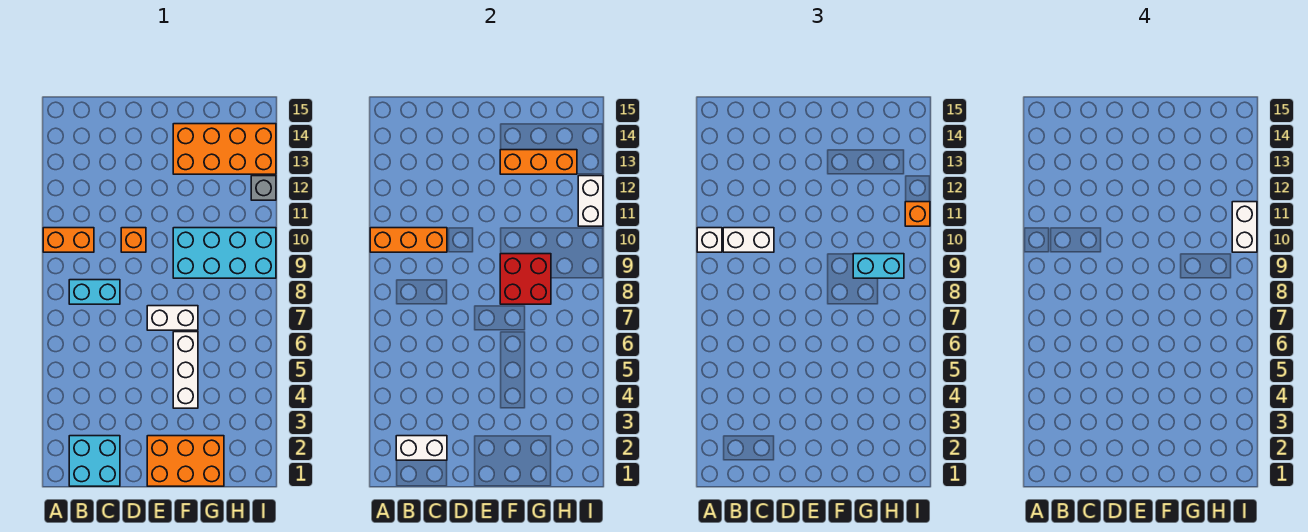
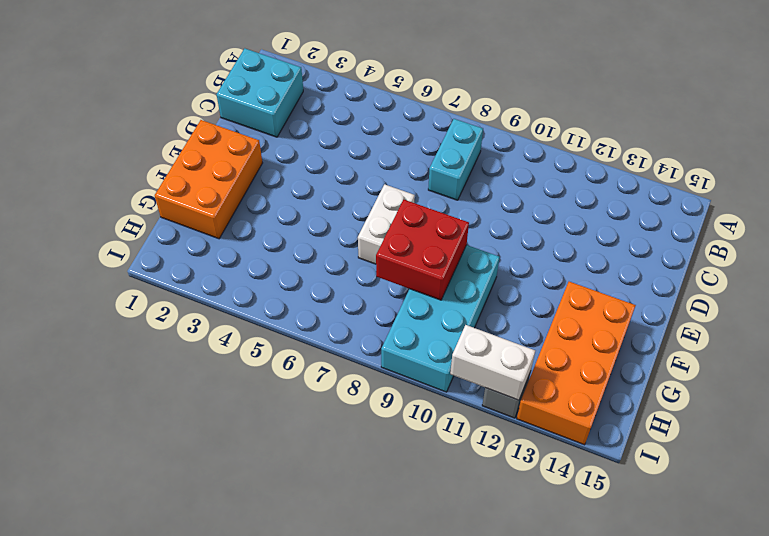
none -> orange brick A10:B10 level 1
none -> orange brick D10 level 1
none -> white brick F4:F6 level 1

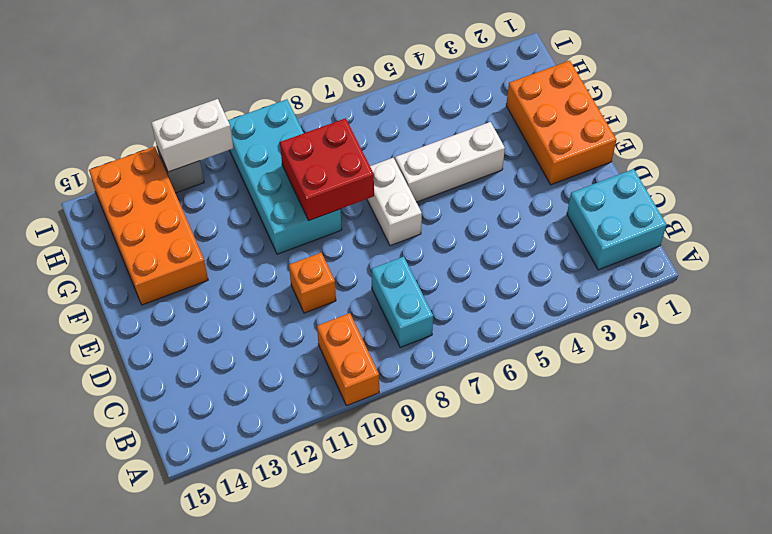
none -> orange brick A10:C10 level 2
none -> white brick B2:C2 level 2
none -> orange brick F13:H13 level 2

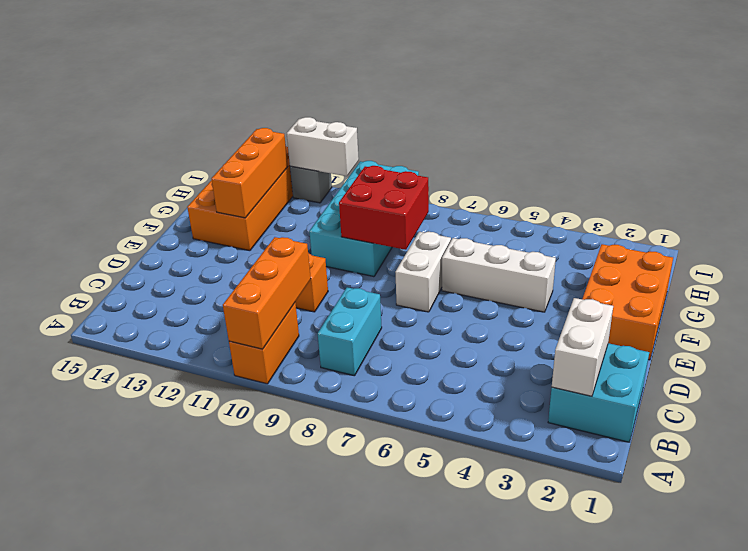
none -> white brick A10 level 3
none -> white brick B10:C10 level 3
none -> cyan brick G9:H9 level 3

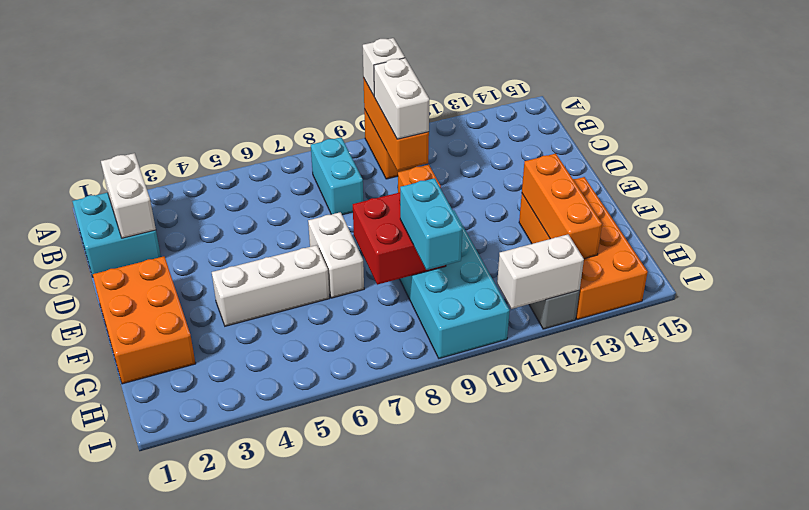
none -> orange brick I11 level 3
none -> white brick I10:I11 level 4

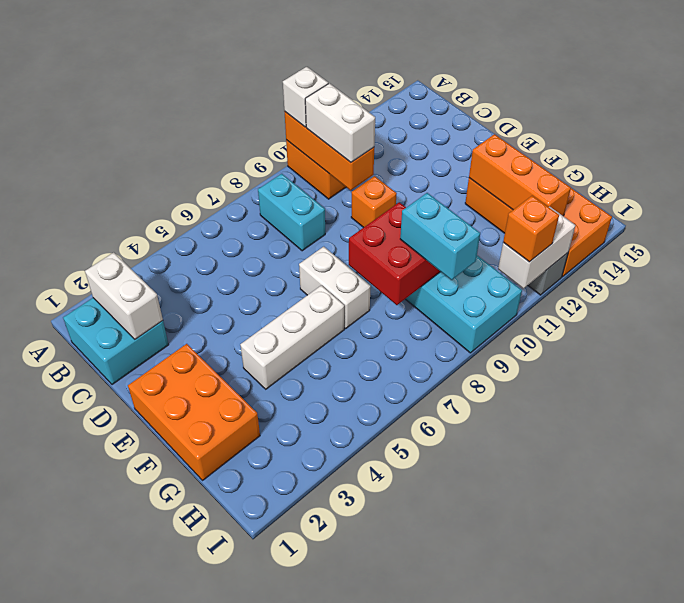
none -> white brick I10:I11 level 4

